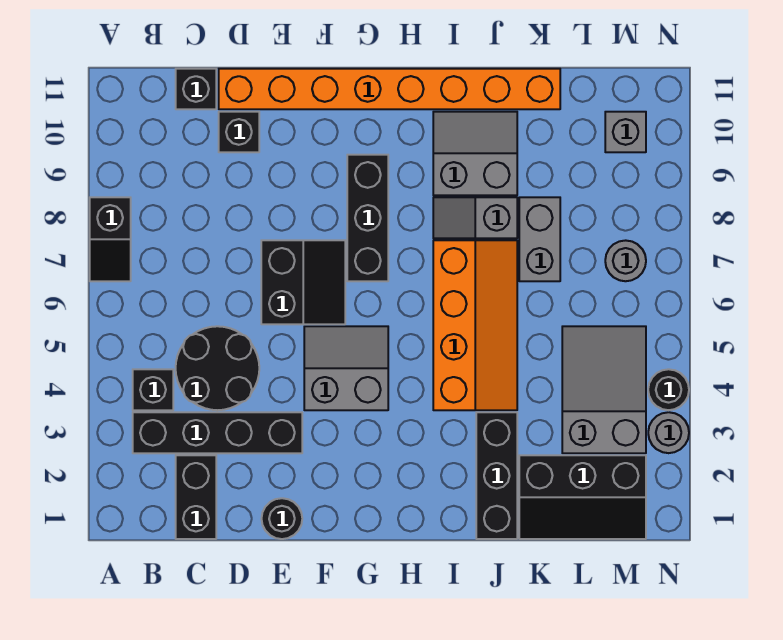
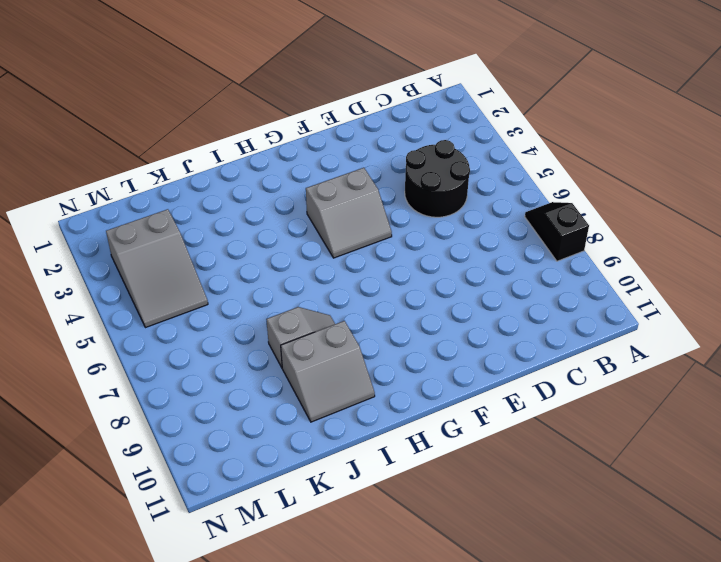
none -> black brick B3:E3 level 1
none -> black brick B4 level 1
none -> black brick C1:C2 level 1

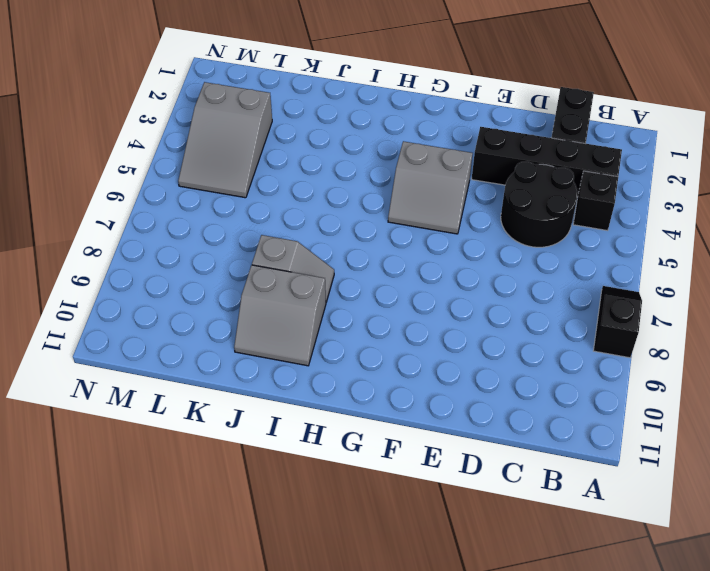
none -> black brick C11 level 1
none -> black brick D10 level 1
none -> orange brick D11:K11 level 1

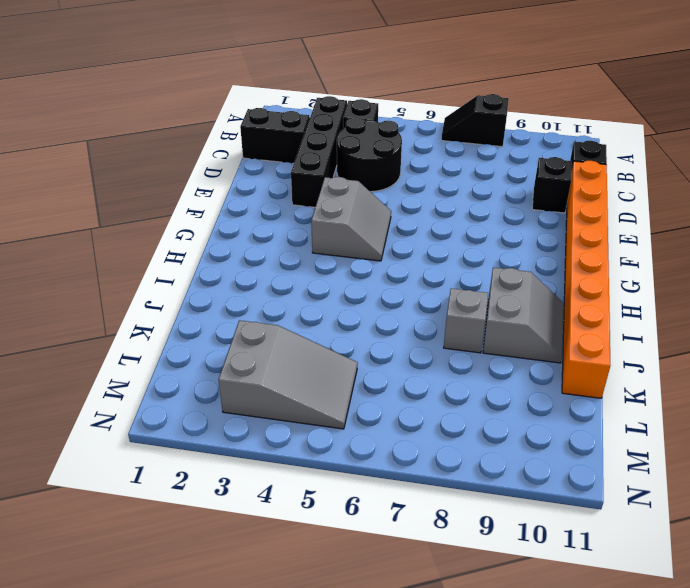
none -> black round brick E1 level 1
none -> black slope E6:F7 level 1 top E
none -> black brick G7:G9 level 1

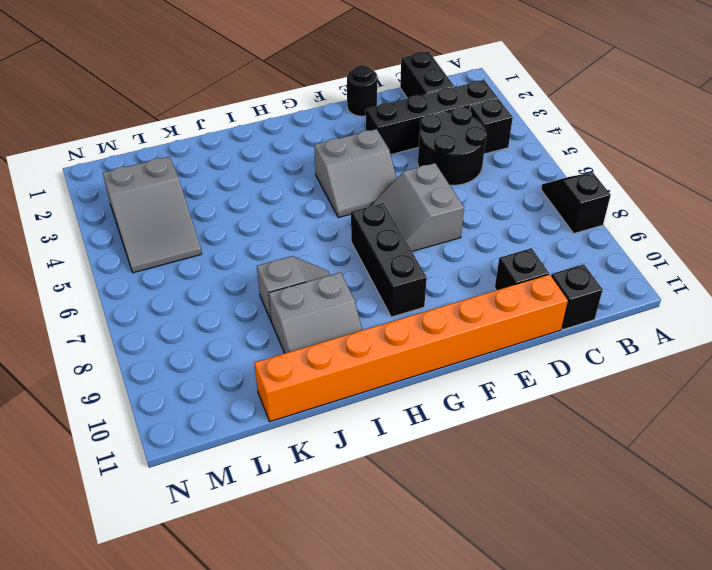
grey slope E6:F7 level 1 top E -> black slope E6:F7 level 1 top E
none -> orange slope I4:J7 level 1 top I
none -> black brick J1:J3 level 1
none -> black slope K1:M2 level 1 top 2

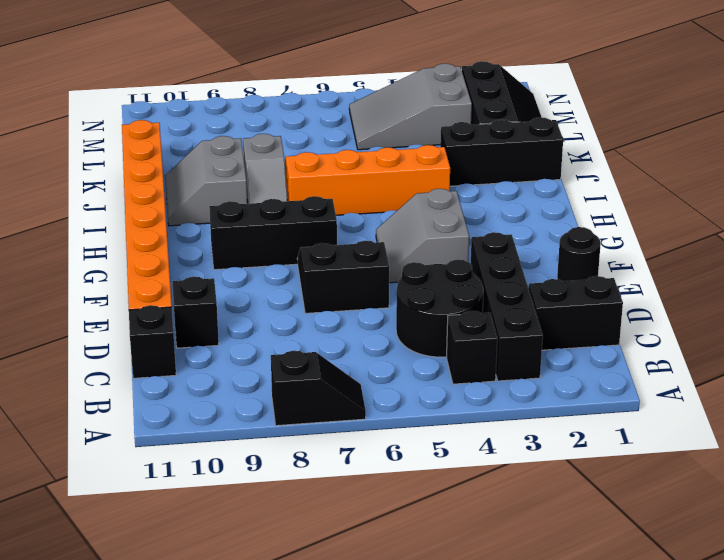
none -> grey brick K7:K8 level 1
none -> grey round brick M7 level 1
none -> grey brick M10 level 1

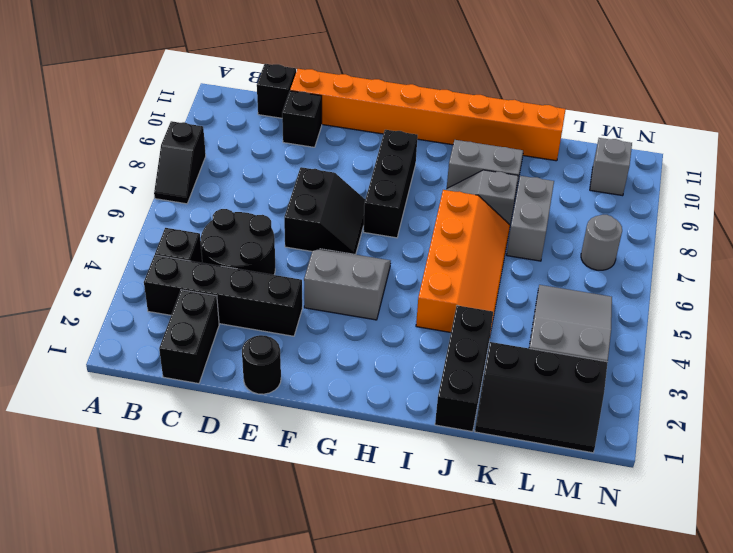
none -> grey round brick N3 level 1
none -> black round brick N4 level 1

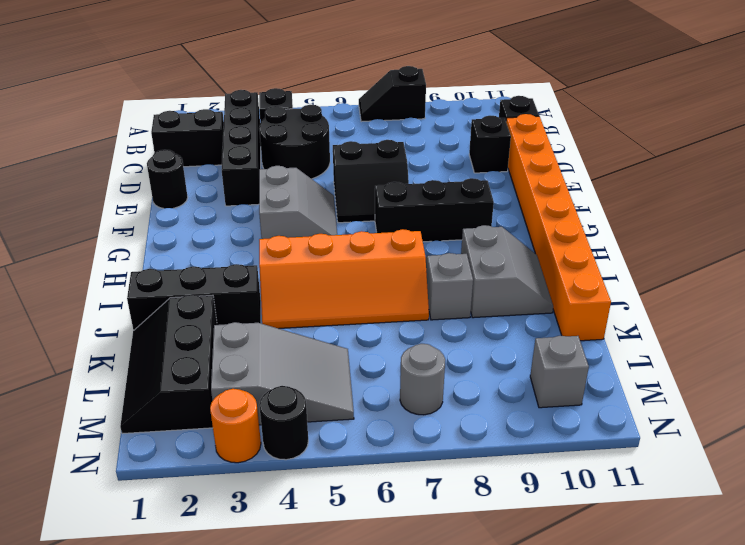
orange round brick N3 level 1 -> grey round brick N3 level 1
none -> grey brick K7:K8 level 1

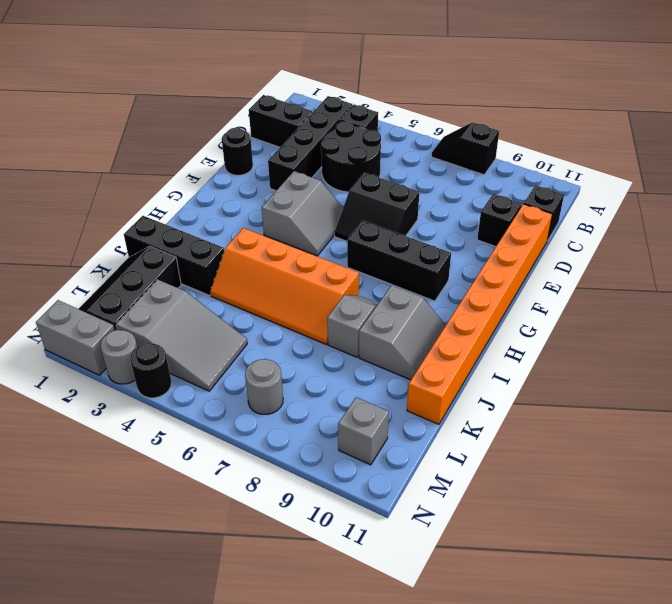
grey brick N1:N2 level 1 -> grey brick K7:K8 level 1

